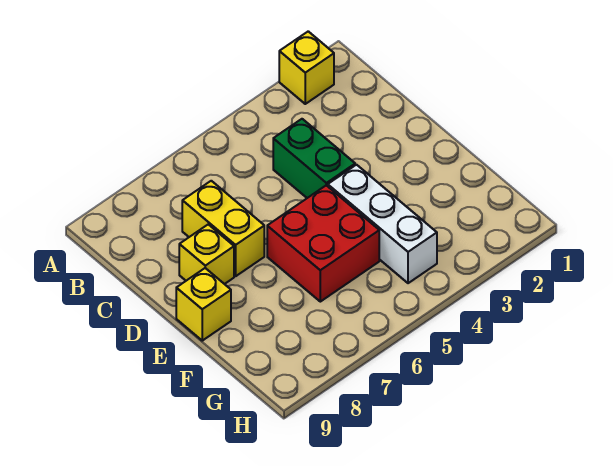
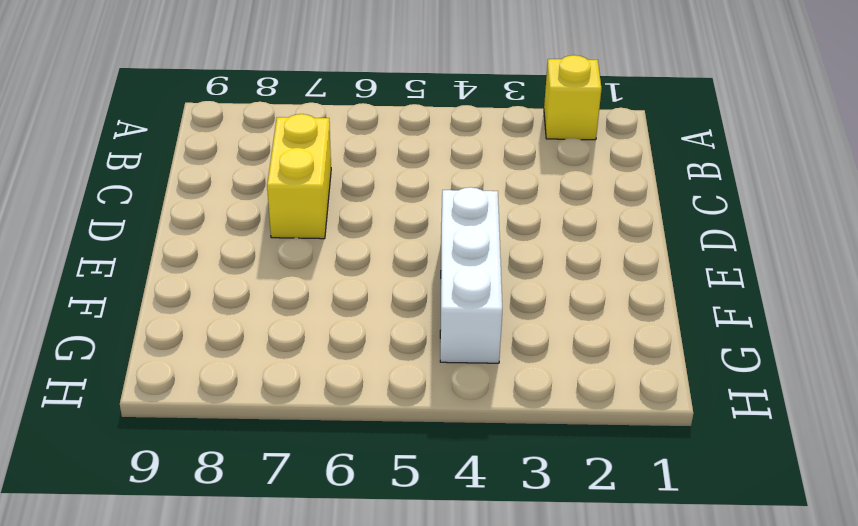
none -> green brick C4:D4 level 1
none -> yellow brick D8 level 1

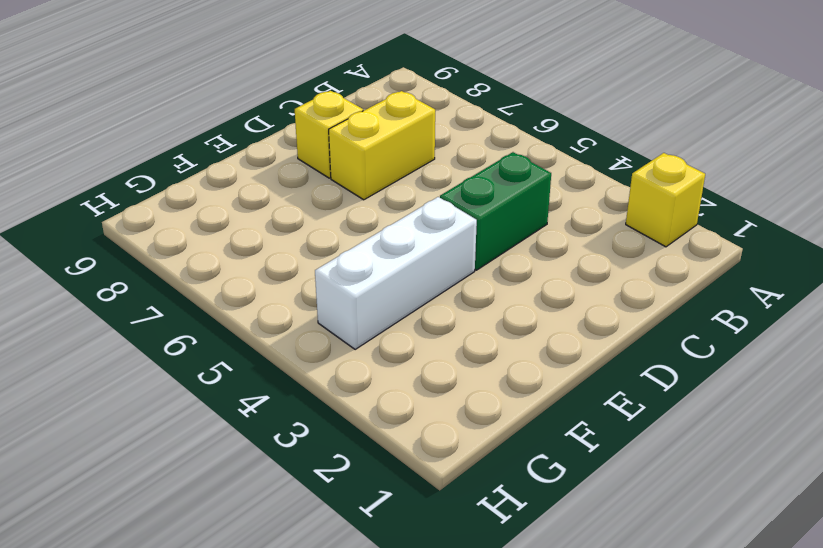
none -> red brick E5:F6 level 1
none -> yellow brick E9 level 1

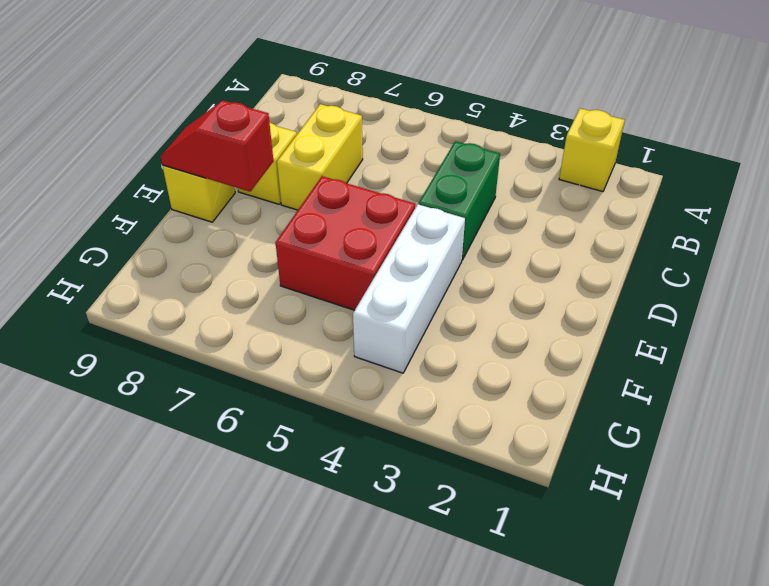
red slope E8:E9 level 2 top 8 -> none

